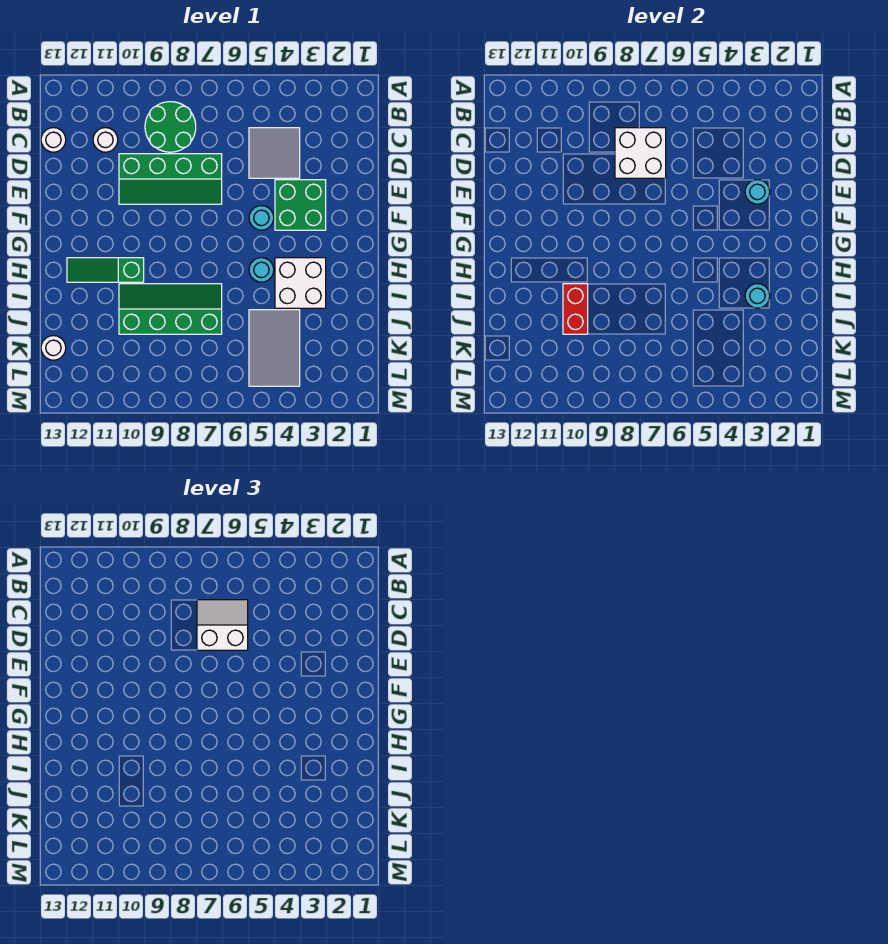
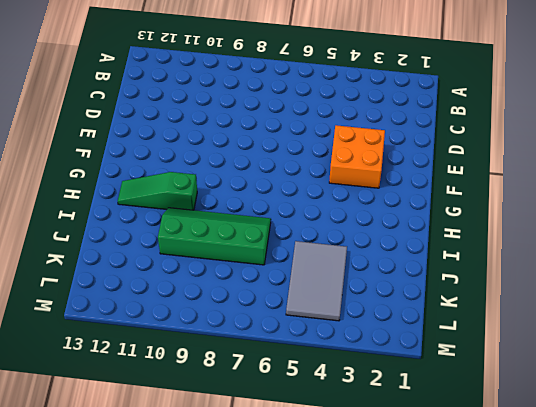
orange brick E3:F4 level 1 -> green brick E3:F4 level 1
none -> green round brick B8:C9 level 1
none -> grey tile C4:D5 level 1
none -> white round brick C11 level 1

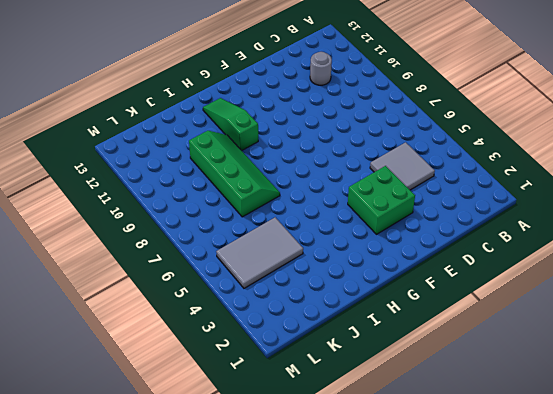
grey round brick C11 level 1 -> white round brick C11 level 1
none -> green round brick B8:C9 level 1
none -> white round brick C13 level 1
none -> green slope D7:E10 level 1 top D

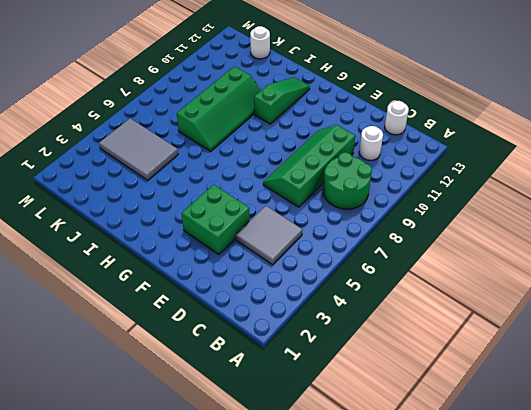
none -> cyan round brick F5 level 1
none -> white brick H3:I4 level 1
none -> cyan round brick H5 level 1

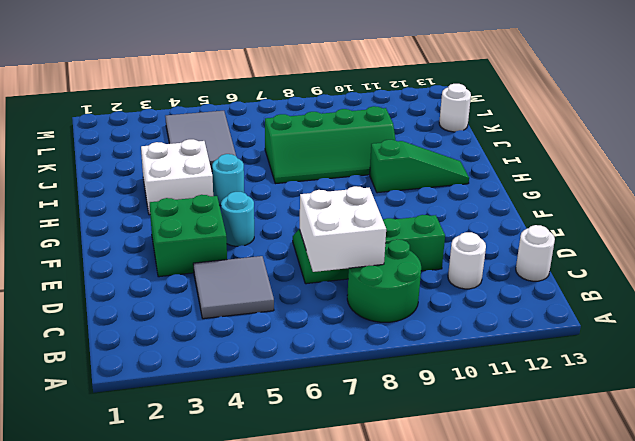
none -> cyan round brick E3 level 2
none -> cyan round brick I3 level 2
none -> red brick I10:J10 level 2

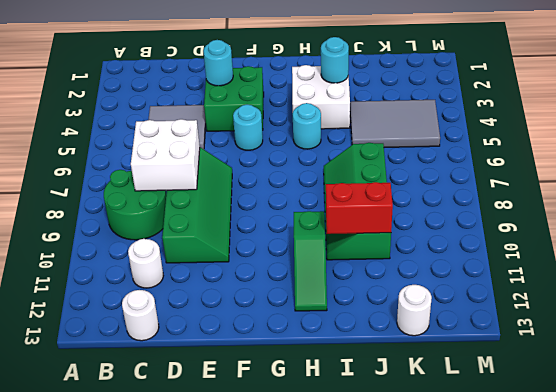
none -> white slope C6:D7 level 3 top D

